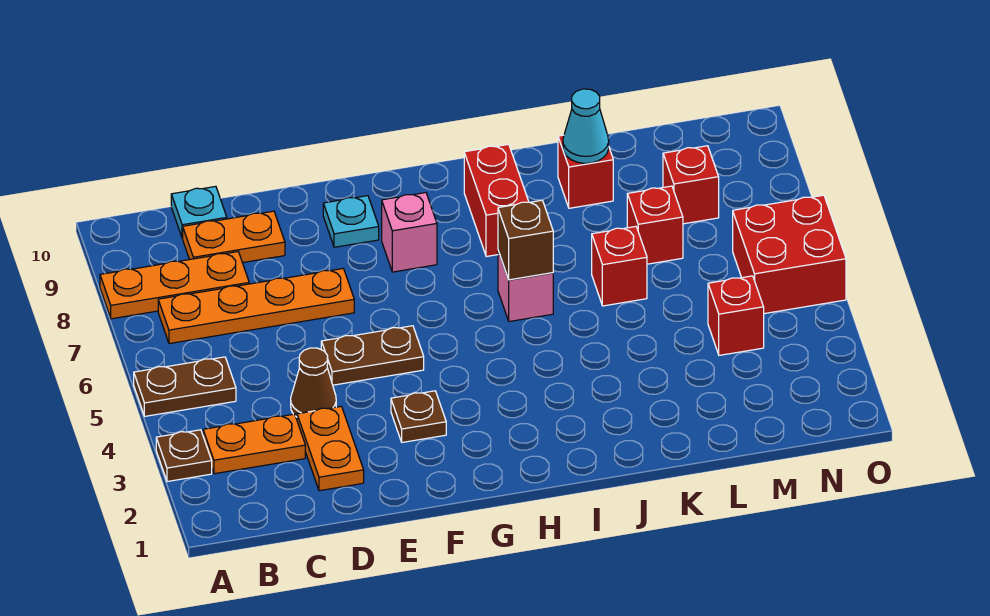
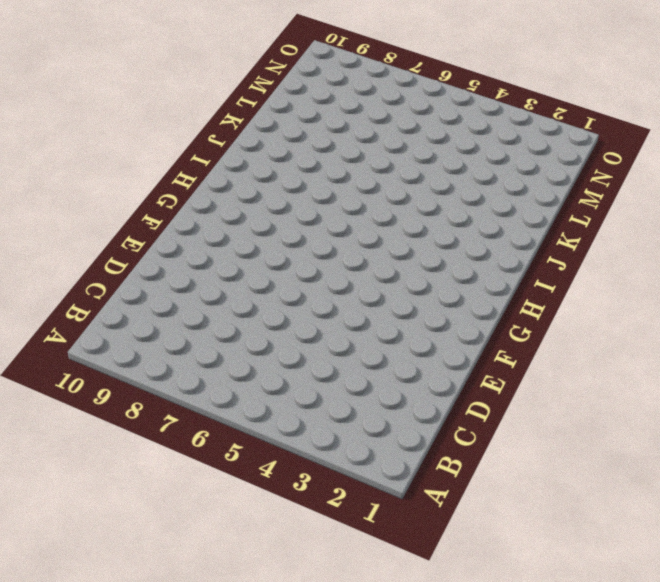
none -> brown plate A3 level 1
none -> brown plate A5:B5 level 1
none -> orange plate A8:C8 level 1

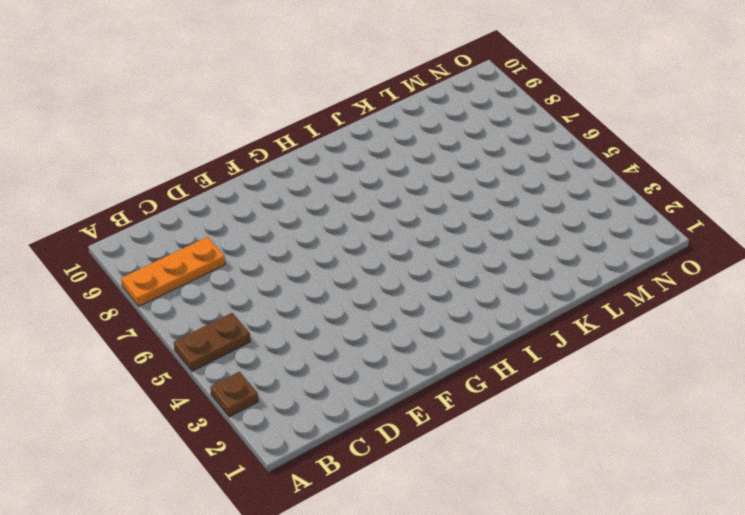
none -> orange plate B3:C3 level 1
none -> orange plate B7:E7 level 1
none -> orange plate C9:D9 level 1

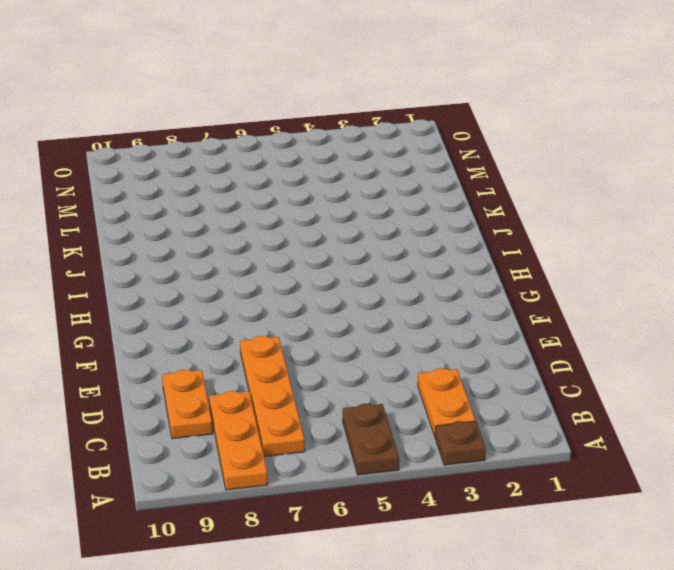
none -> cyan plate C10 level 1
none -> orange plate D2:D3 level 1
none -> brown cone D4 level 1

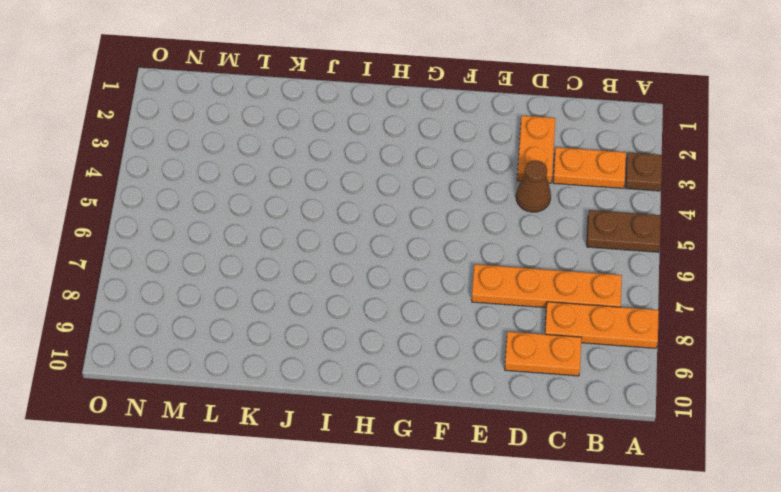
none -> cyan plate C10 level 1
none -> brown plate E5:F5 level 1
none -> brown plate F3 level 1

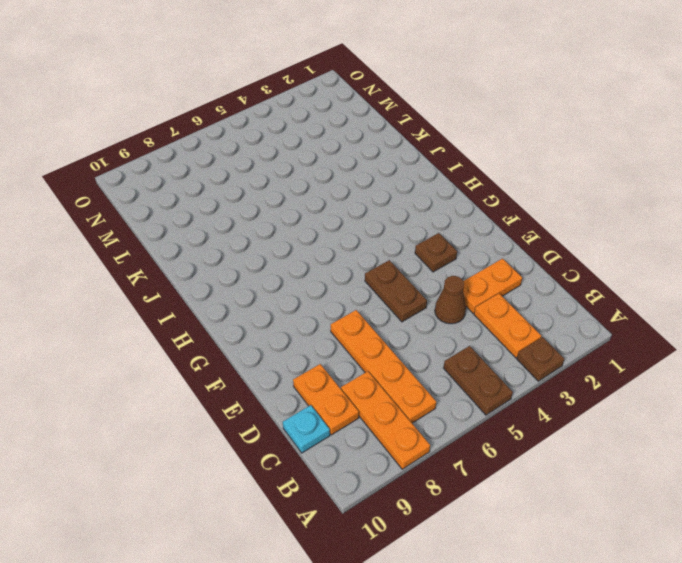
none -> cyan plate F9 level 1
none -> pink brick G8 level 1
none -> pink brick I6 level 1

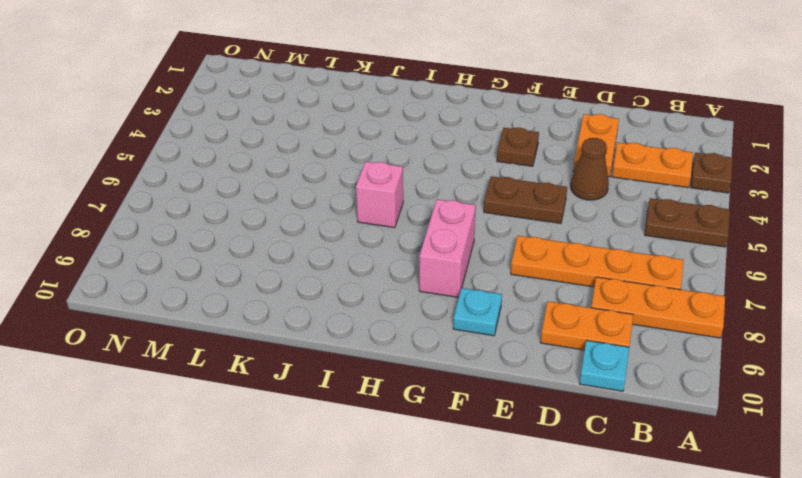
pink brick G7:G8 level 1 -> pink brick G8 level 1
none -> red brick I8:I9 level 1
none -> red brick K6 level 1
none -> red brick K9 level 1

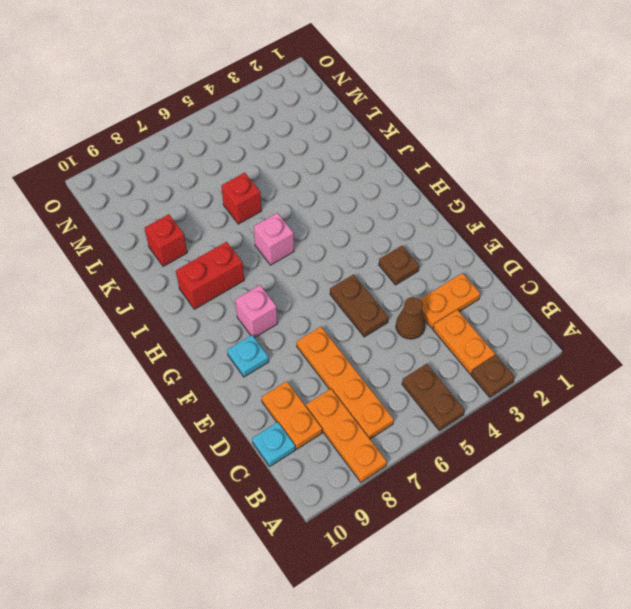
none -> red brick L7 level 1
none -> red brick M4 level 1
none -> red brick M8 level 1

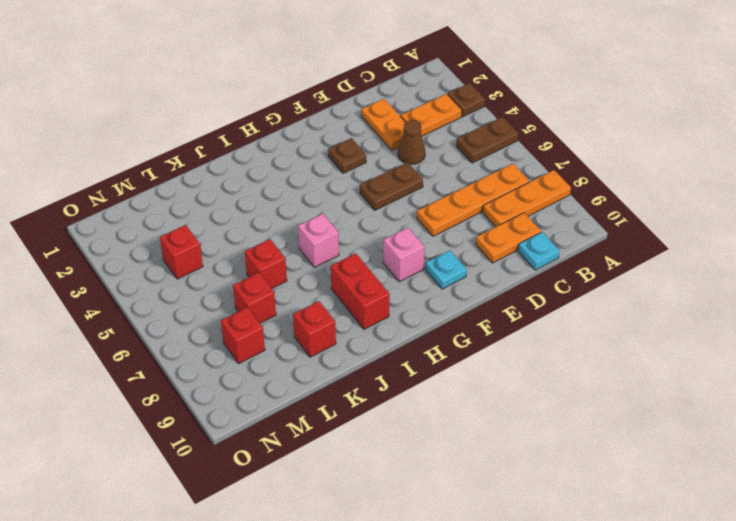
none -> red brick N5:O6 level 1
none -> brown brick I6 level 2
none -> cyan cone K9 level 2

